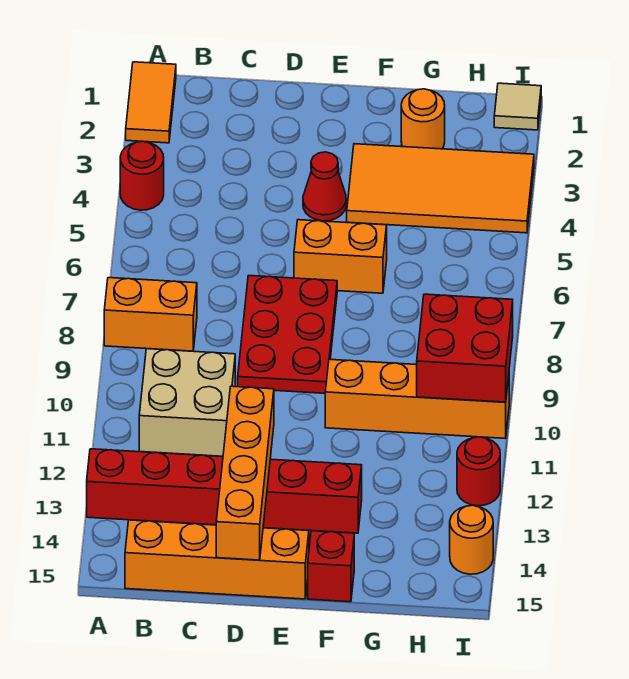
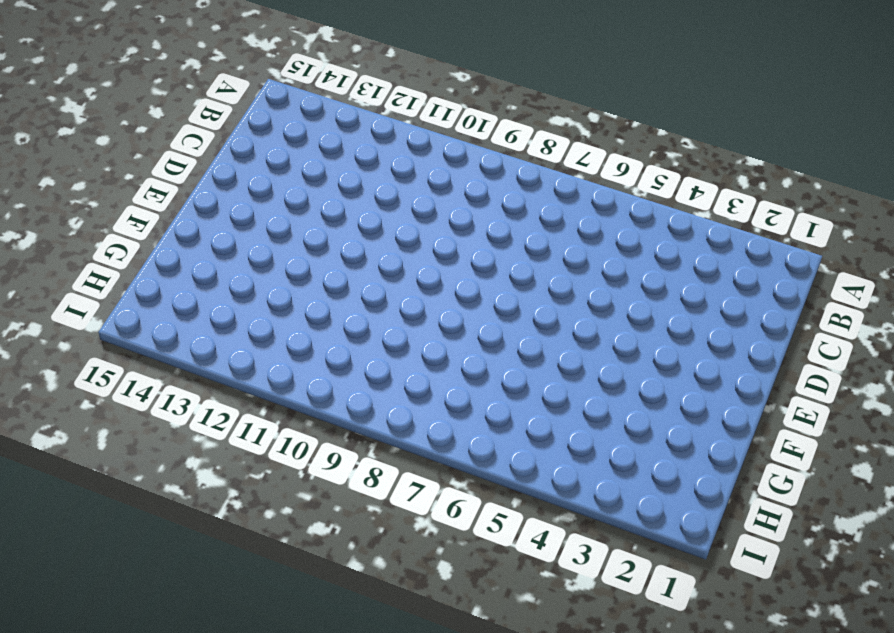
none -> orange tile A1:A2 level 1
none -> red round brick A4 level 1
none -> orange brick A8:B8 level 1

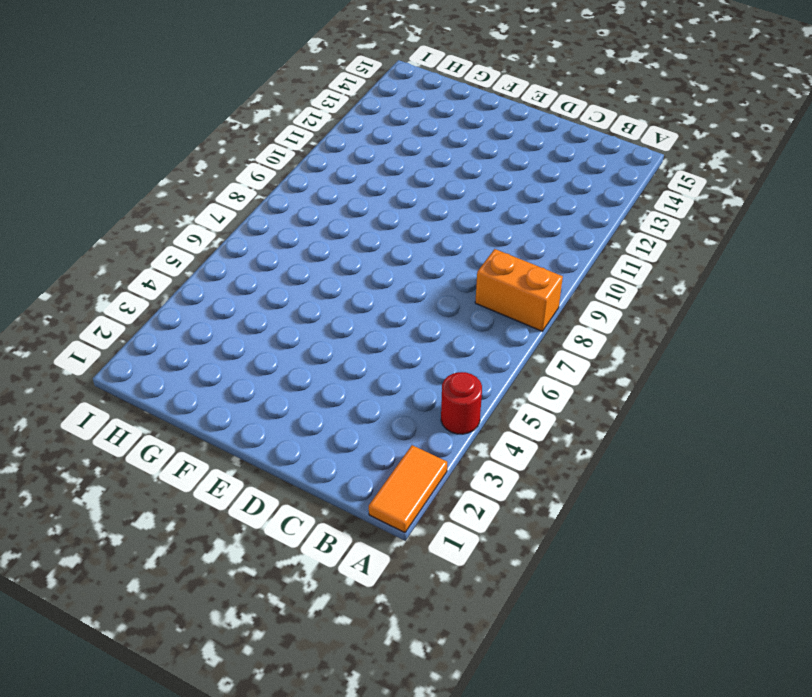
none -> red brick A13:F13 level 1
none -> tan brick B10:C11 level 1
none -> orange brick B15:E15 level 1

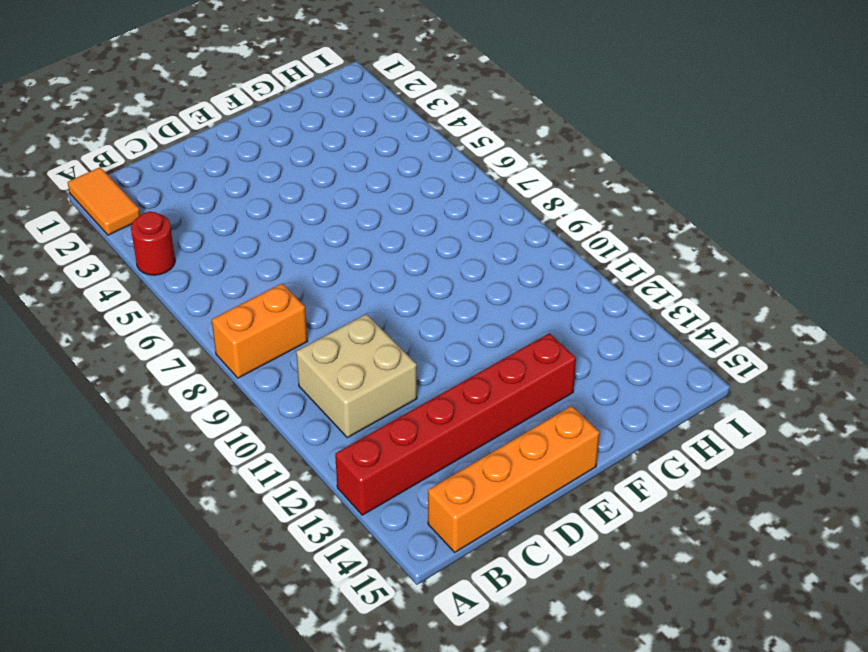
none -> red plate D7:E9 level 1
none -> red cone E4 level 1
none -> orange brick E6:F6 level 1

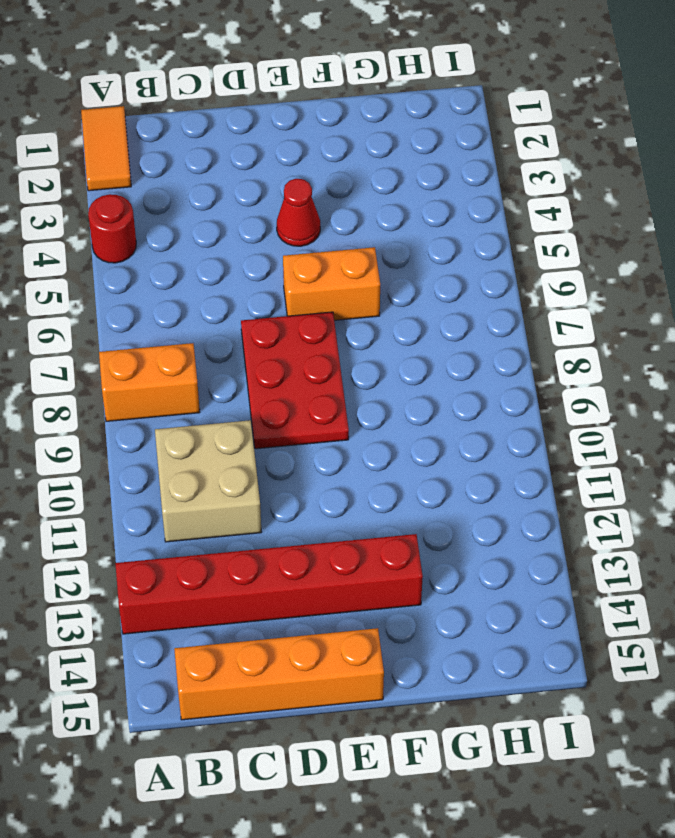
none -> orange tile F3:I4 level 1
none -> orange brick F10:I10 level 1
none -> red brick F15 level 1

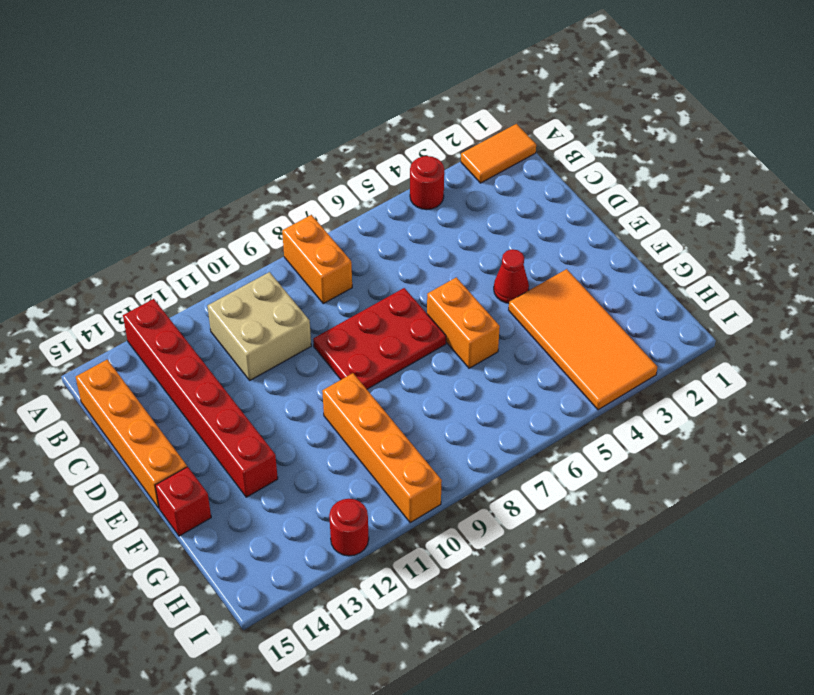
none -> orange round brick G2 level 1
none -> tan tile I1 level 1
none -> orange round brick I14 level 1

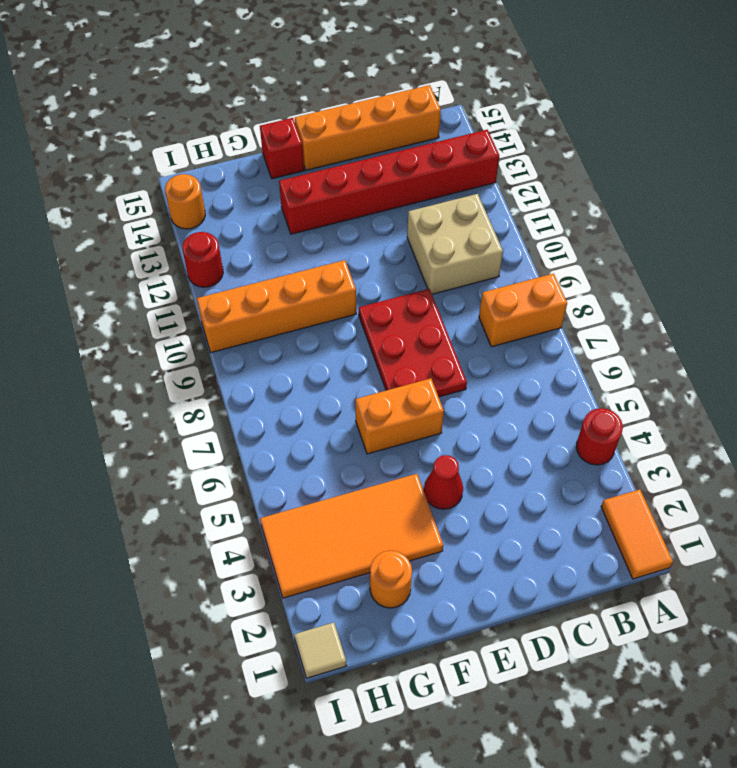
none -> orange brick D12:D15 level 2
none -> red brick H9:I10 level 2

